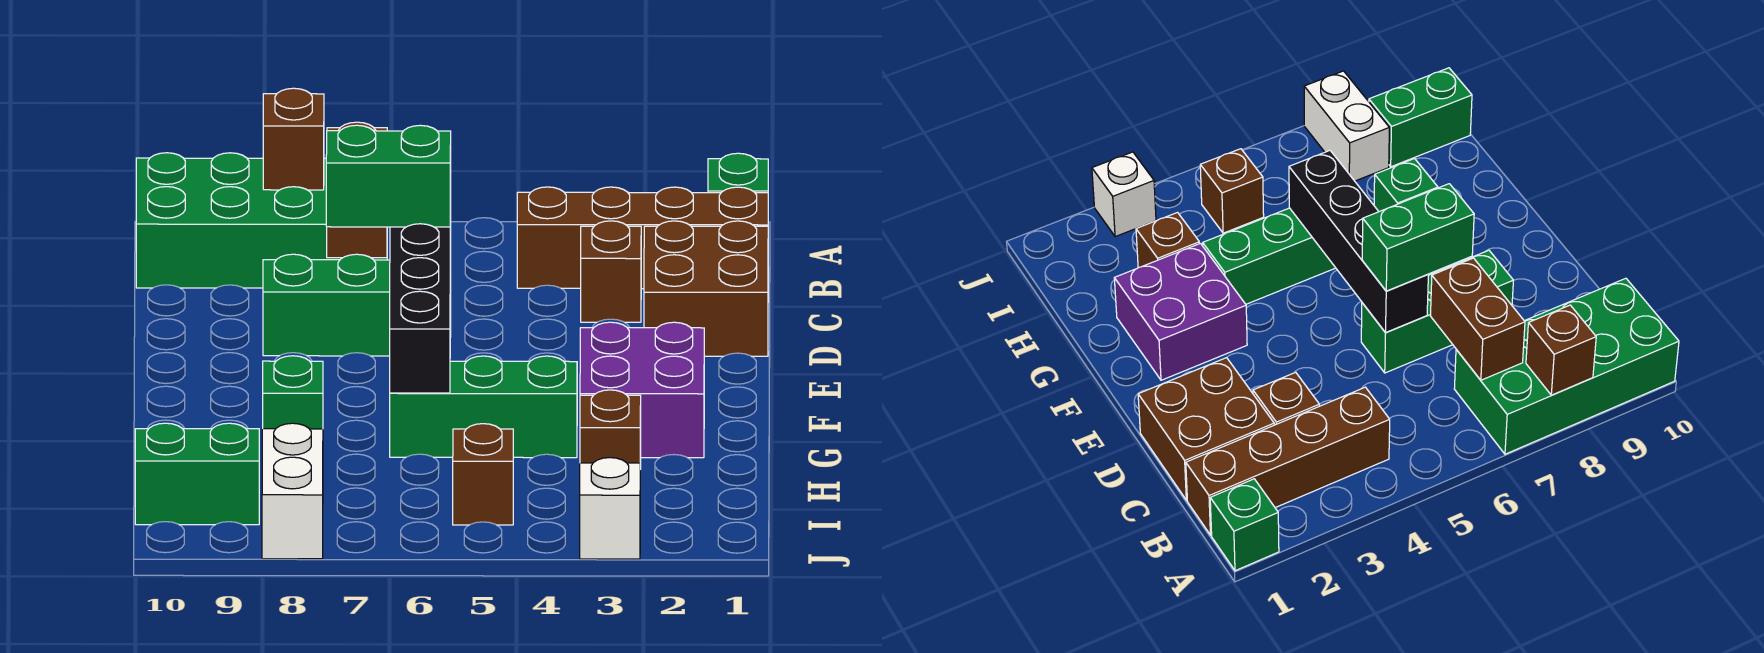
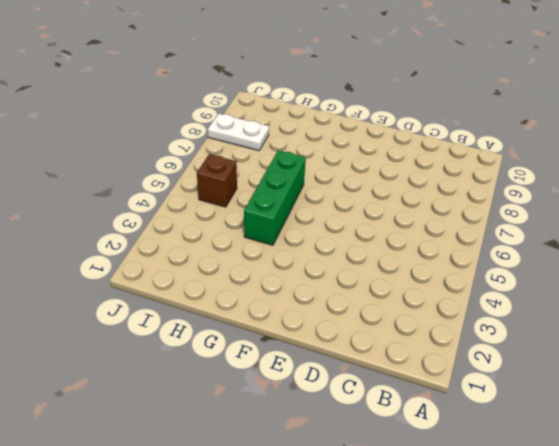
white plate I8:J8 level 1 -> white brick I8:J8 level 1
none -> green brick A1 level 1
none -> green brick A7:B10 level 1
none -> brown brick B1:B4 level 1

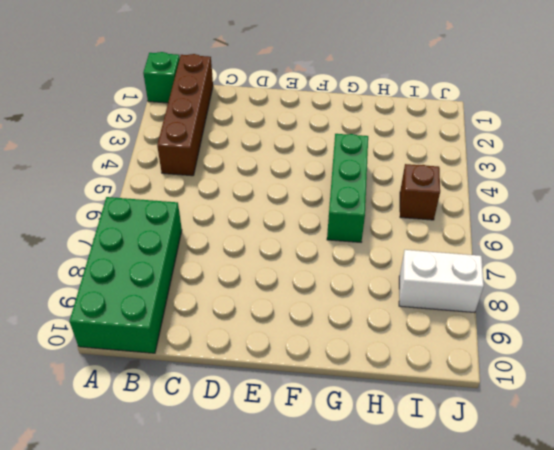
none -> brown brick C1:D2 level 1
none -> brown brick C3 level 1
none -> green brick D6:D8 level 1

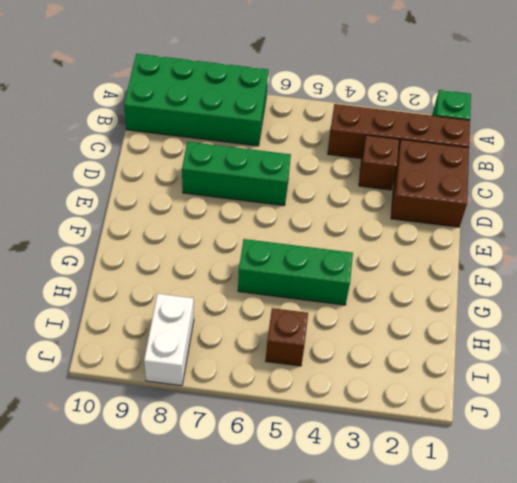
none -> purple brick F2:G3 level 1
none -> green brick G8 level 1
none -> brown brick H3 level 1

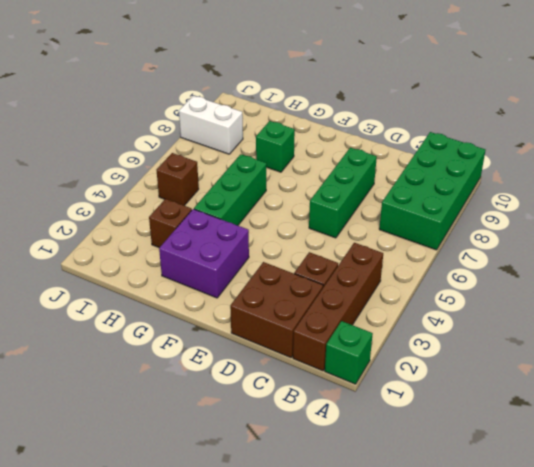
none -> green brick I9:I10 level 1
none -> white brick J3 level 1
none -> brown brick A8 level 2

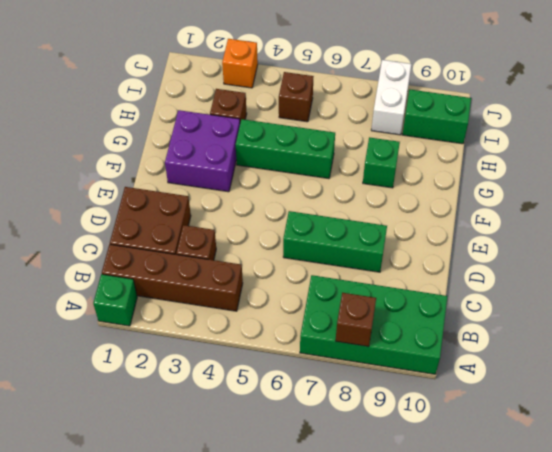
orange brick J3 level 1 -> white brick J3 level 1
none -> brown brick B7:C7 level 2
none -> black brick D6:G6 level 2
none -> green brick D6:D7 level 3

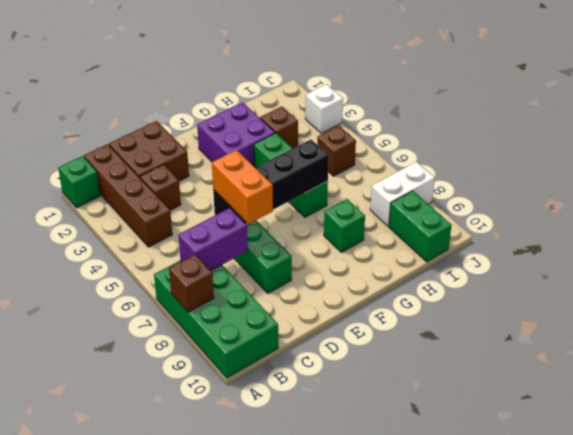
purple brick B7:C7 level 2 -> brown brick B7:C7 level 2
orange brick D6:D7 level 3 -> green brick D6:D7 level 3

